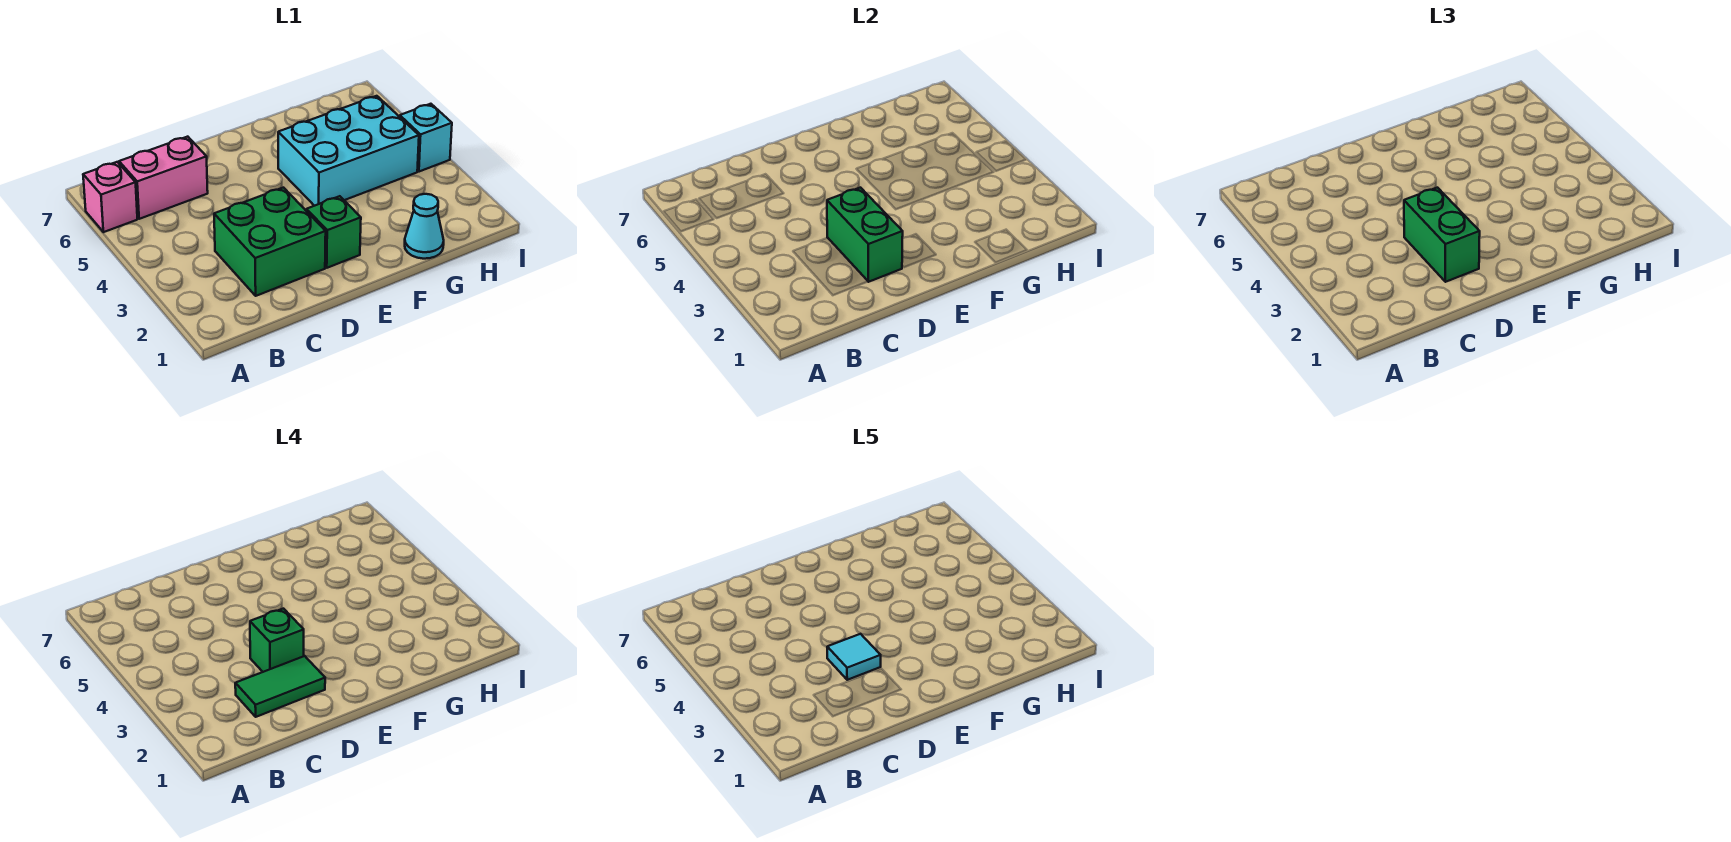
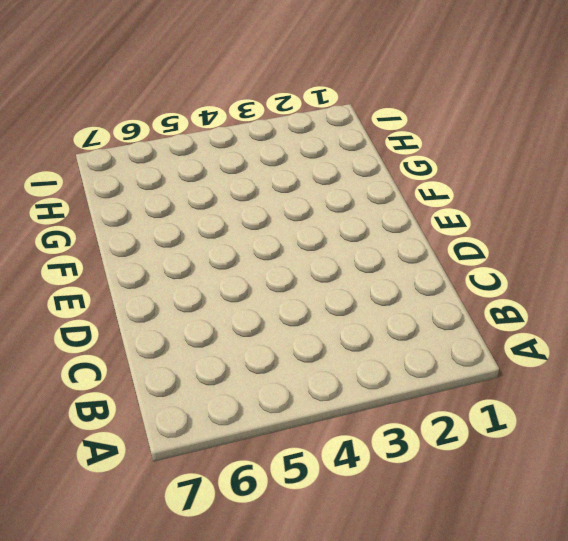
none -> pink brick A6 level 1
none -> pink brick B6:C6 level 1
none -> green brick C2:D3 level 1

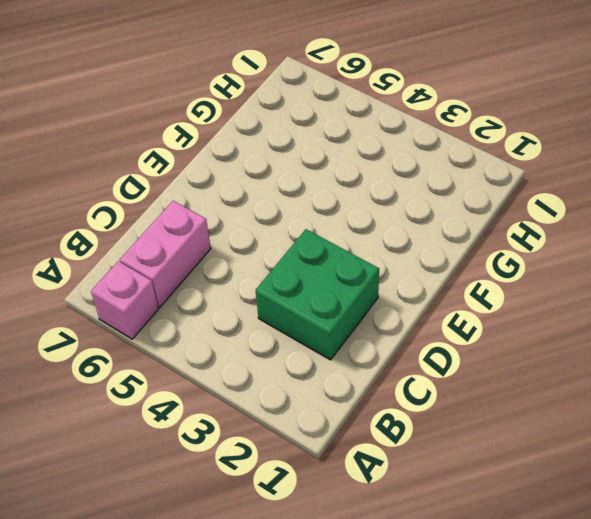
none -> green brick E2 level 1
none -> cyan brick F4:H5 level 1
none -> cyan cone G1 level 1

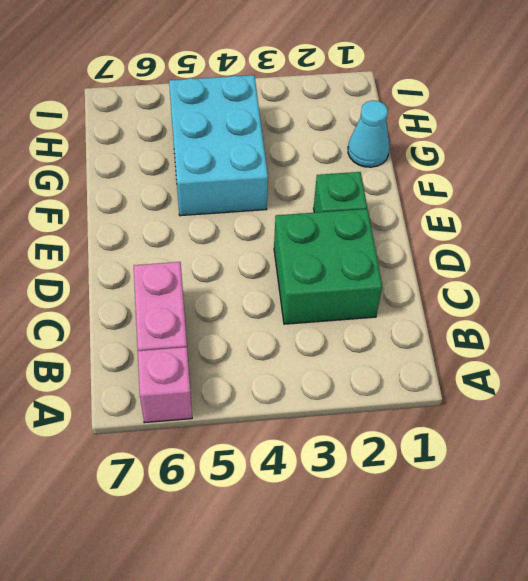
none -> cyan brick I4 level 1
none -> green brick D2:D3 level 2
none -> green brick D2:D3 level 3

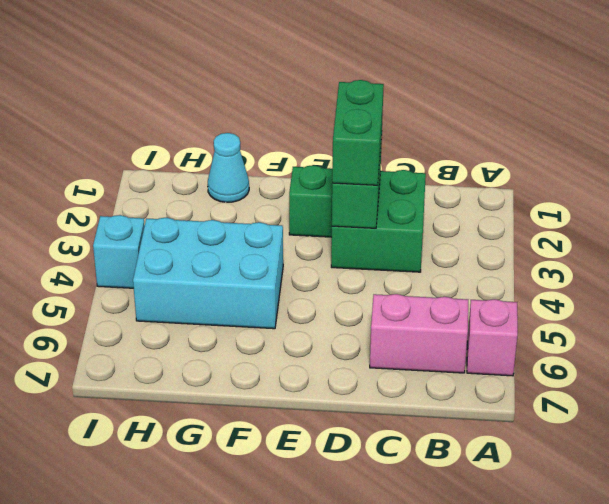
none -> green tile C2:D2 level 4
none -> green brick D3 level 4
none -> cyan tile D3 level 5

